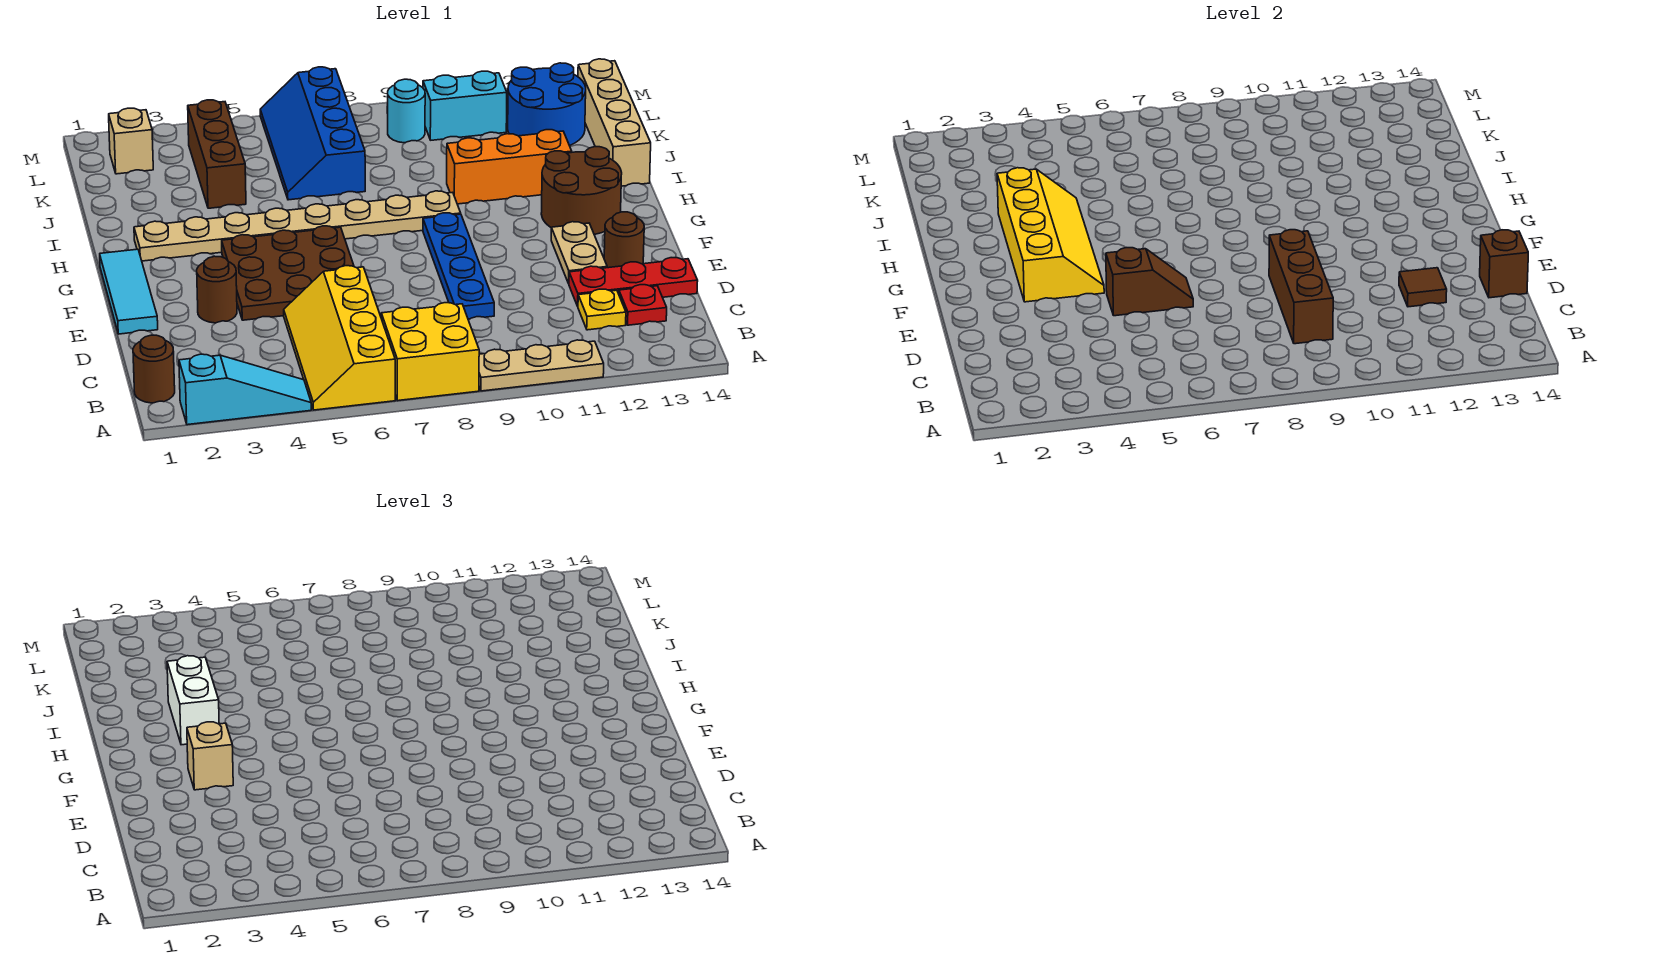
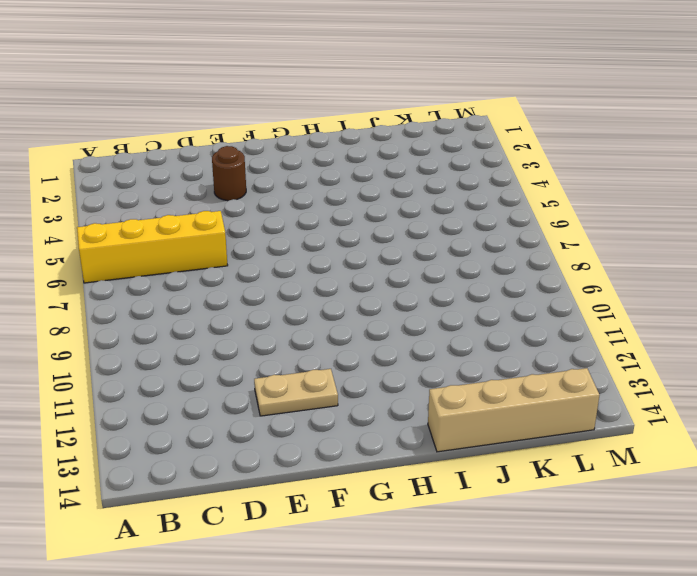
none -> cyan slope A2:A4 level 1 top 2
none -> yellow brick A7:B8 level 1
none -> tan plate A9:A11 level 1
none -> brown round brick B1 level 1

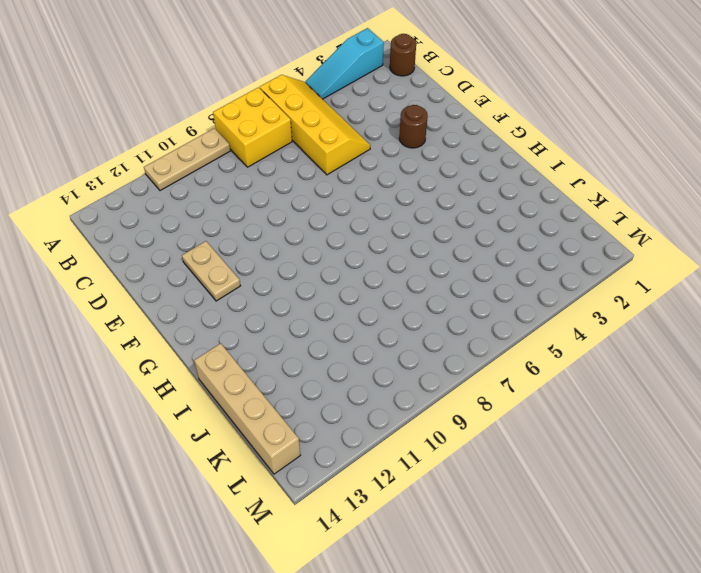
none -> yellow plate C12 level 1
none -> red plate C13 level 1
none -> blue plate D9:G9 level 1
none -> red plate D12:D14 level 1

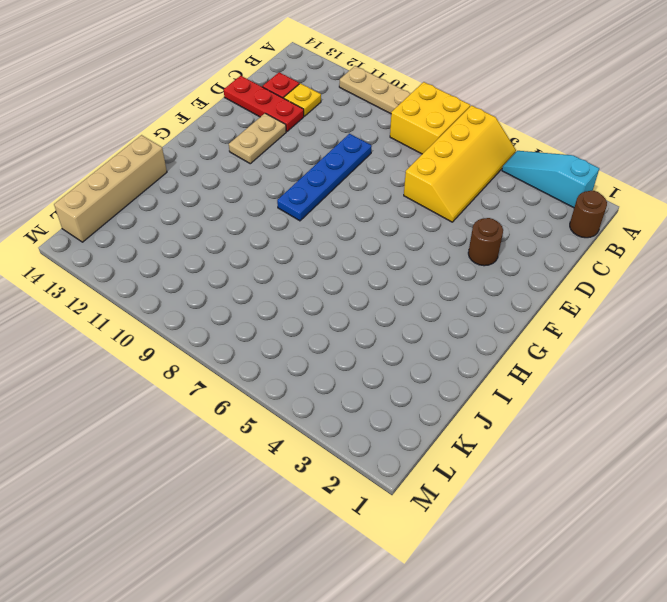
none -> cyan tile E1:G1 level 1
none -> brown plate E4:G6 level 1
none -> brown round brick E13 level 1
none -> brown round brick G12:H13 level 1

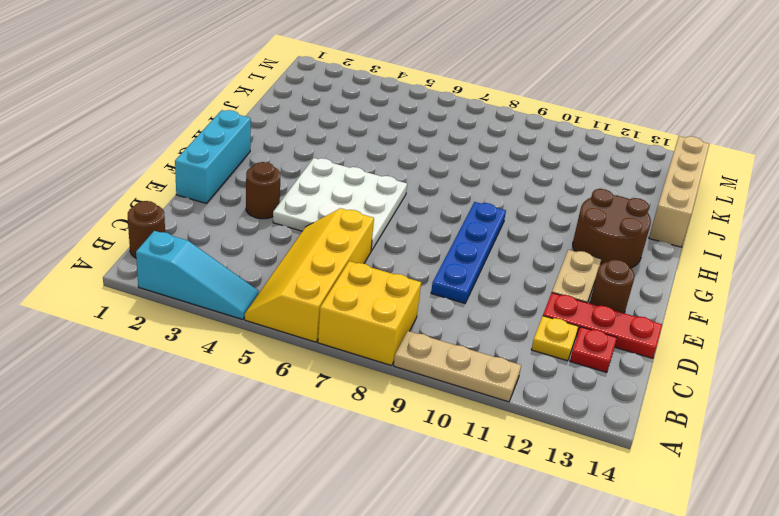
cyan brick E1:G1 level 1 -> cyan tile E1:G1 level 1
white plate E4:G6 level 1 -> brown plate E4:G6 level 1
none -> tan plate H2:H9 level 1
none -> orange brick I10:I12 level 1
none -> brown brick J4:L4 level 1
none -> blue slope J6:M7 level 1 top 7

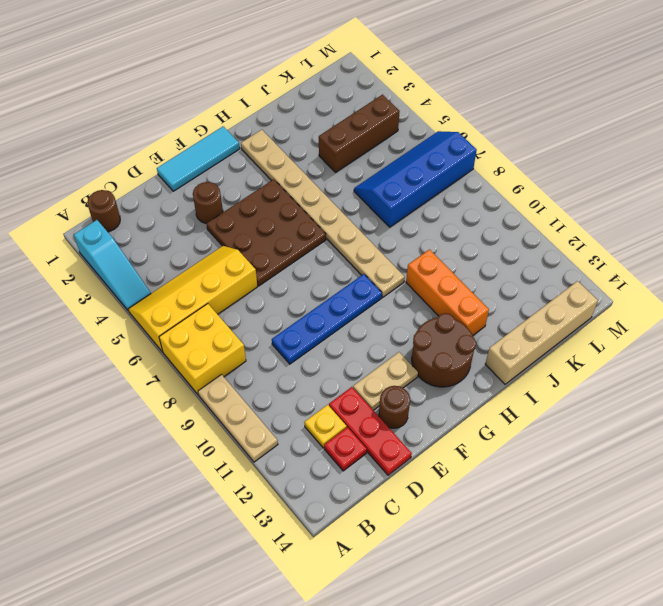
none -> blue round brick K12:L13 level 1
none -> tan brick L2 level 1
none -> cyan round brick L9 level 1
none -> cyan brick L10:L11 level 1

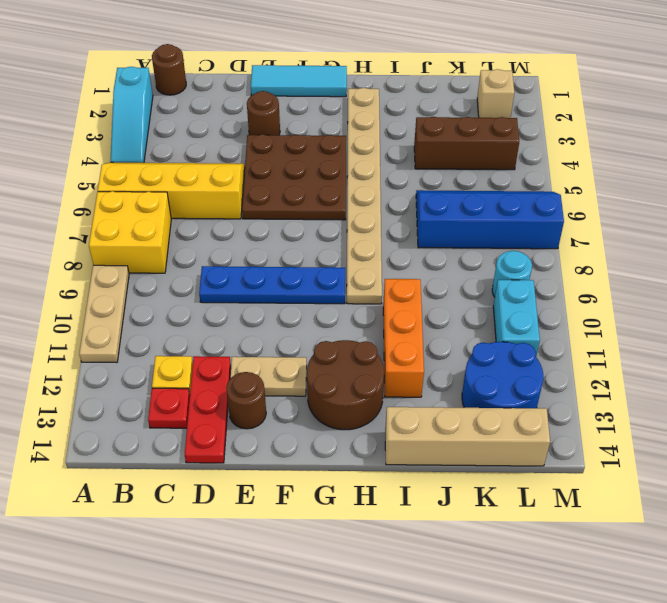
none -> brown brick C9:E9 level 2
none -> brown tile D12 level 2
none -> brown brick D14 level 2
none -> brown slope E5:E6 level 2 top 5

